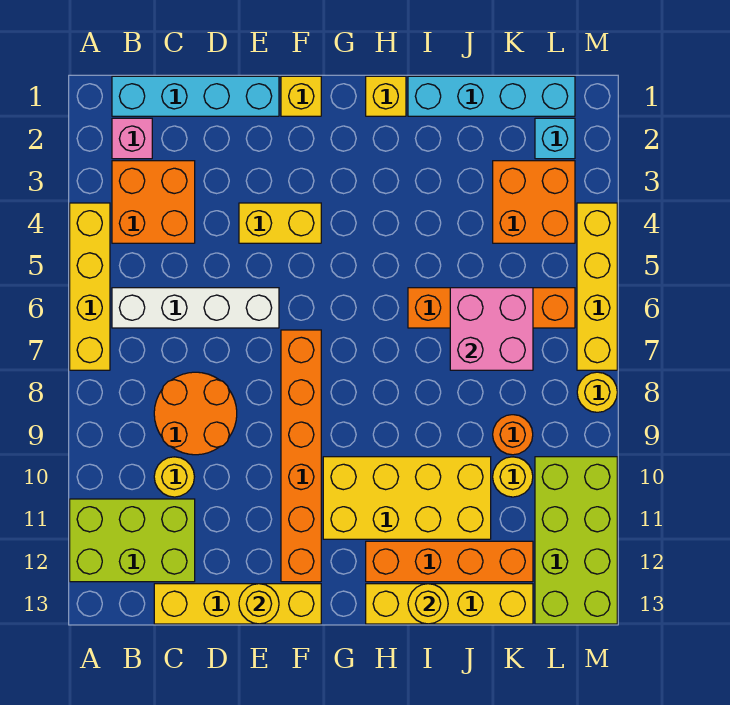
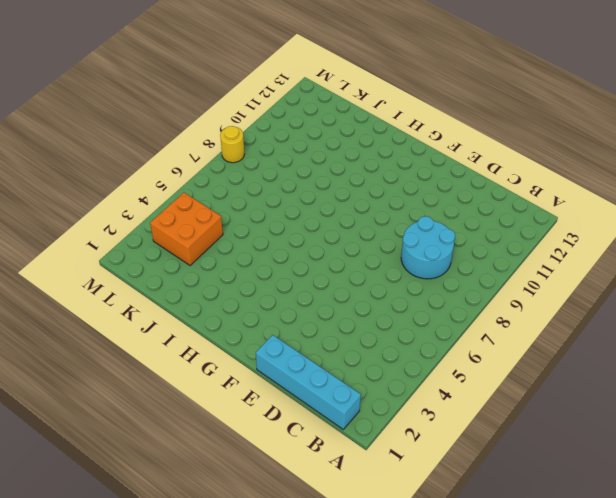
cyan round brick C8:D9 level 1 -> orange round brick C8:D9 level 1
none -> yellow brick A4:A7 level 1
none -> lime brick A11:C12 level 1
none -> pink brick B2 level 1

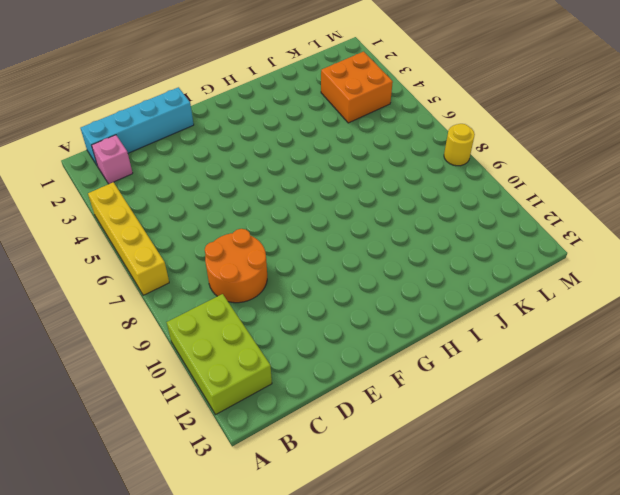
lime brick A10:B12 level 1 -> lime brick A11:C12 level 1
none -> orange brick B3:C4 level 1
none -> white brick B6:E6 level 1
none -> yellow round brick C10 level 1

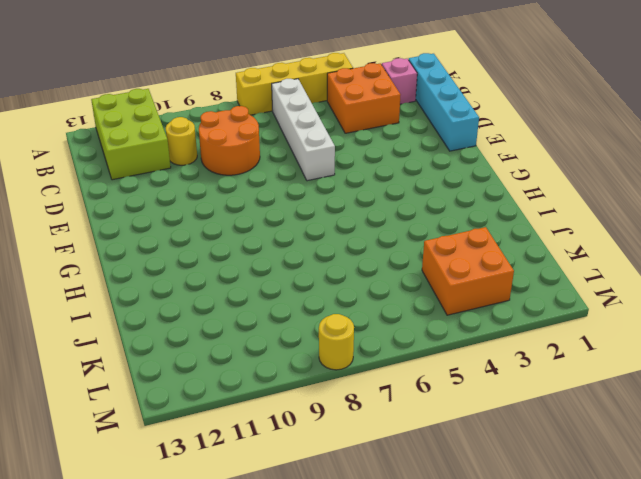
none -> yellow brick C13:F13 level 1
none -> yellow brick E4:F4 level 1
none -> yellow brick F1 level 1

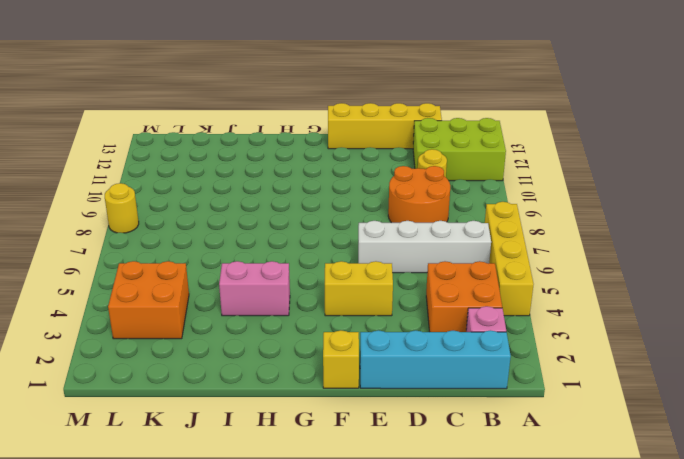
pink brick H4:I4 level 1 -> none
none -> orange brick F7:F12 level 1
none -> yellow brick G10:J11 level 1
none -> yellow brick H1 level 1

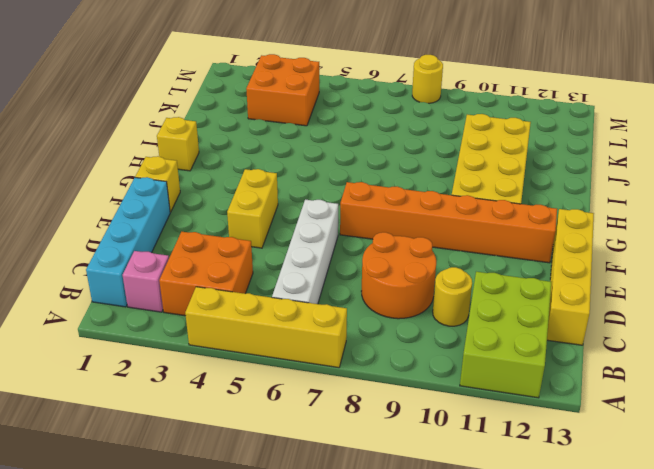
none -> orange brick H12:K12 level 1
none -> yellow brick H13:K13 level 1
none -> cyan brick I1:L1 level 1

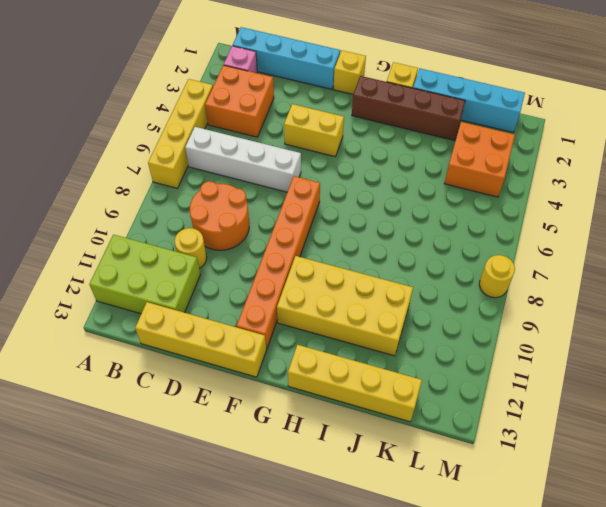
brown brick G2:J2 level 1 -> none
none -> orange brick H12:K12 level 1
none -> orange brick I6:L6 level 1
none -> orange round brick K9 level 1

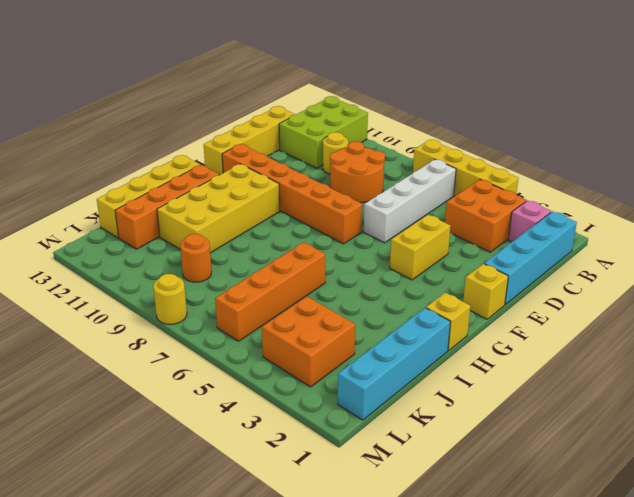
none -> yellow round brick K10 level 1
none -> cyan brick L2 level 1
none -> lime brick L10:M13 level 1

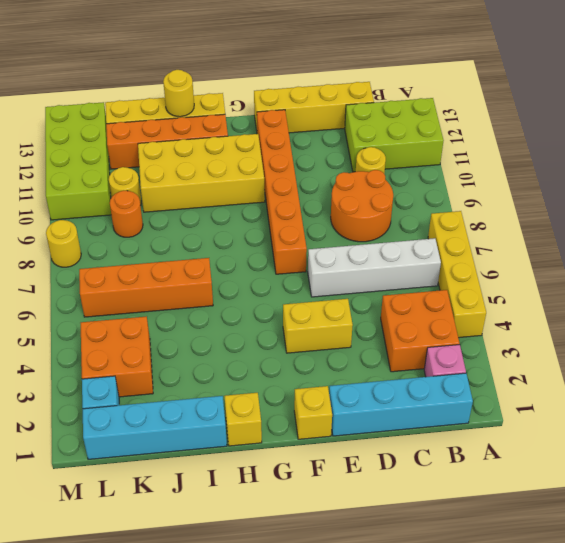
none -> yellow brick M4:M7 level 1
none -> yellow round brick E13 level 2
none -> pink brick J6:K7 level 2

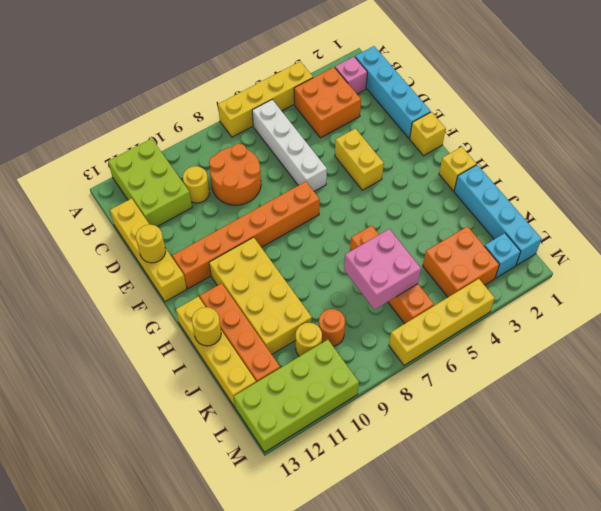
none -> yellow round brick M8 level 1

